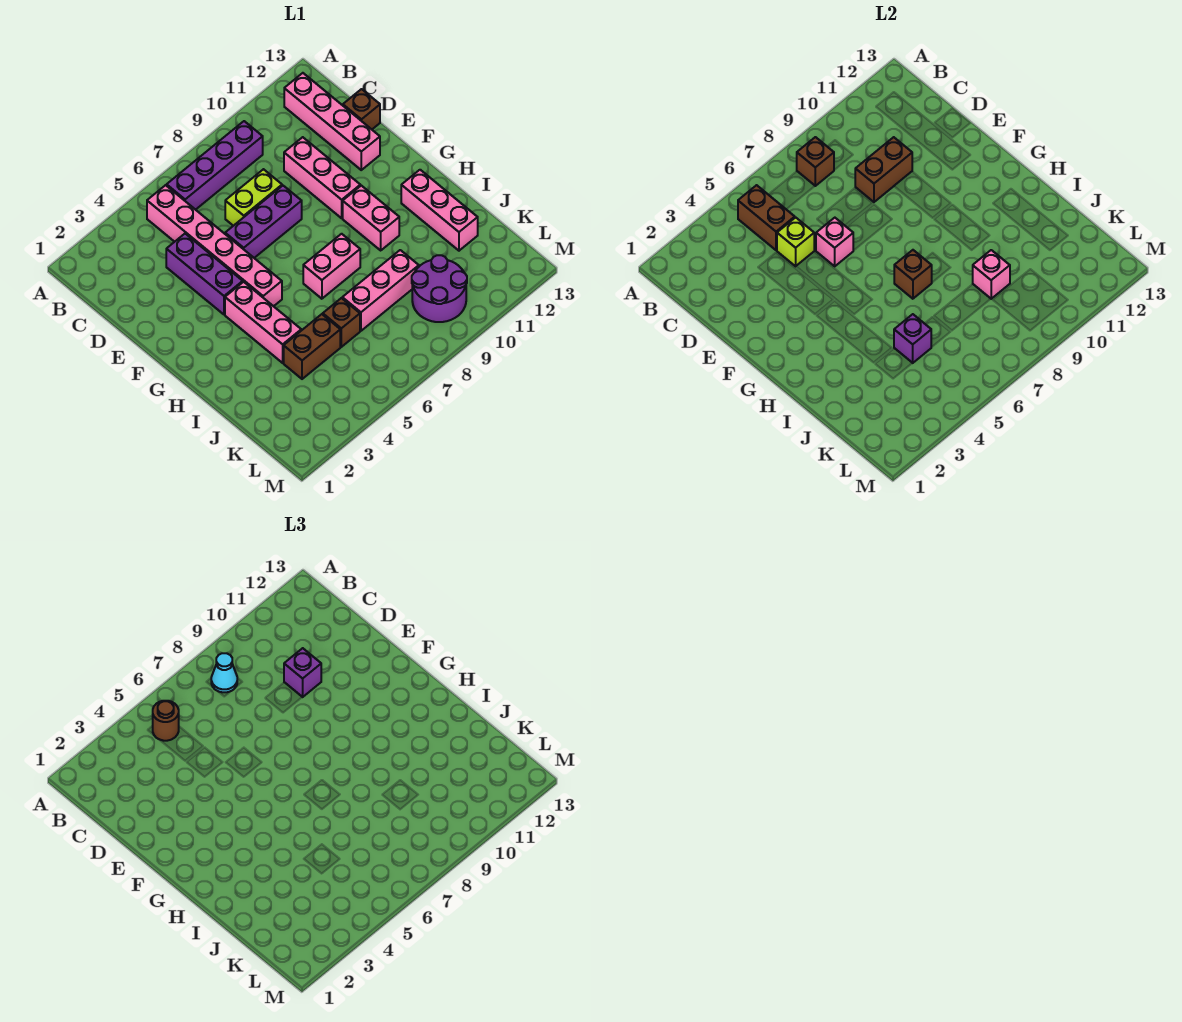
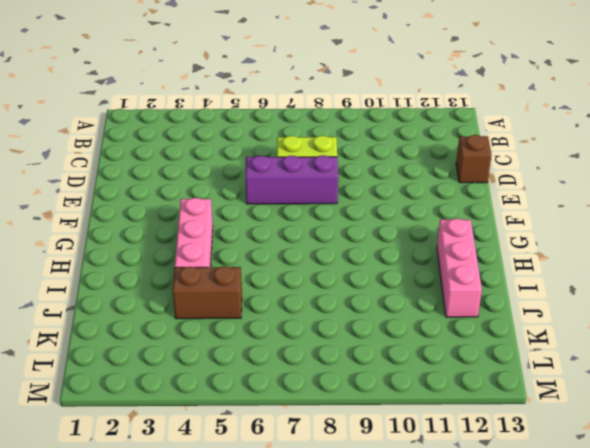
none -> pink brick B5:G5 level 1
none -> purple brick B6:B9 level 1
none -> pink brick B12:E12 level 1

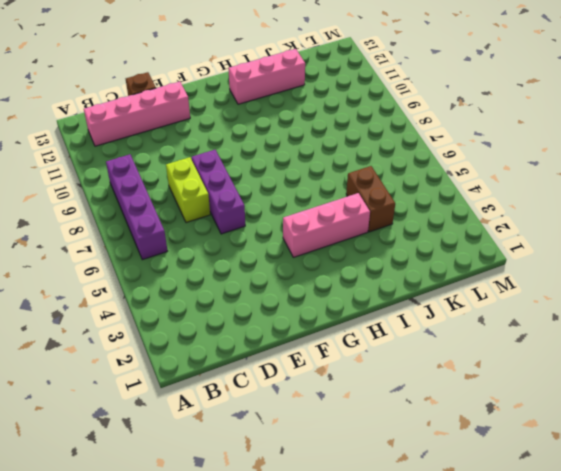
none -> pink brick B5:G5 level 1
none -> purple brick D4:F4 level 1
none -> pink brick D10:F10 level 1

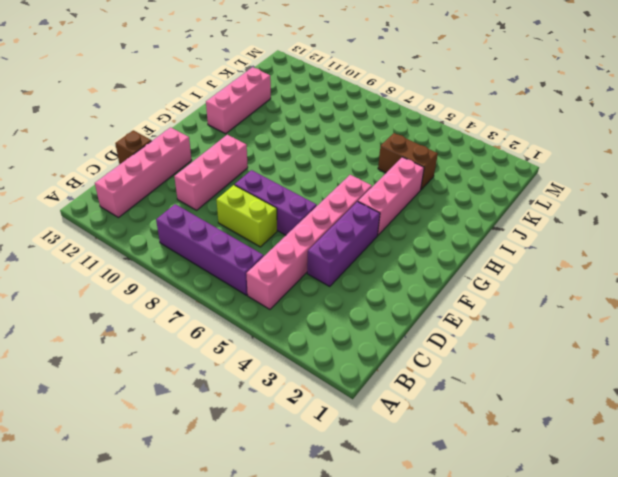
none -> pink brick G10:H10 level 1
none -> pink brick H7:H8 level 1
none -> brown brick J6 level 1

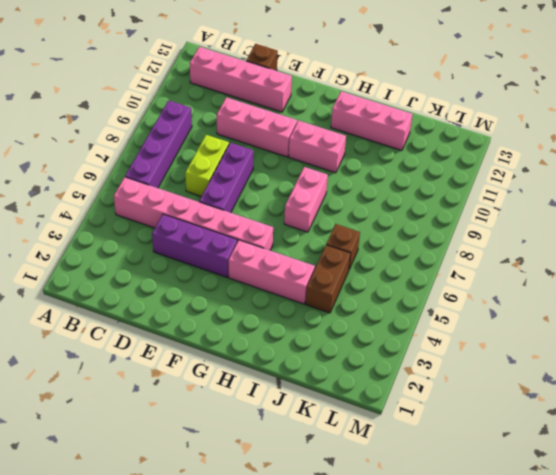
none -> pink brick J7:J9 level 1
none -> purple round brick K9:L10 level 1
none -> brown brick B5:C5 level 2

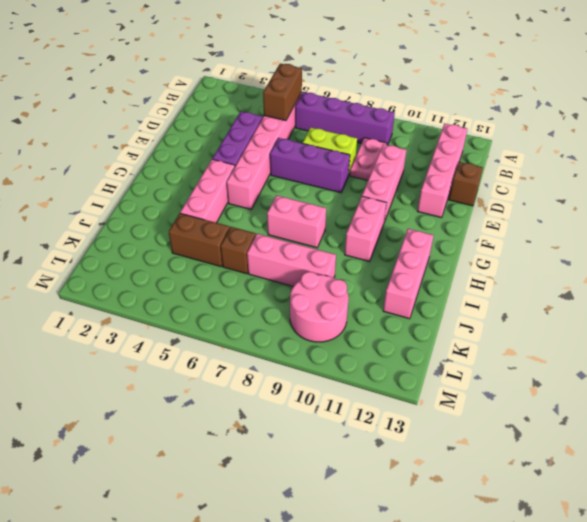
pink plate C9:D9 level 1 -> none
pink round brick K9:L10 level 1 -> purple round brick K9:L10 level 1
none -> brown brick B8 level 2
none -> lime brick D5 level 2
none -> brown brick D9:D10 level 2

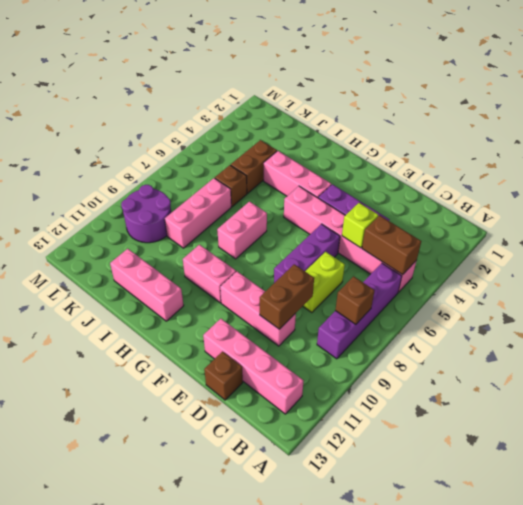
none -> pink brick E6 level 2
none -> brown brick H7 level 2
none -> purple brick J5 level 2

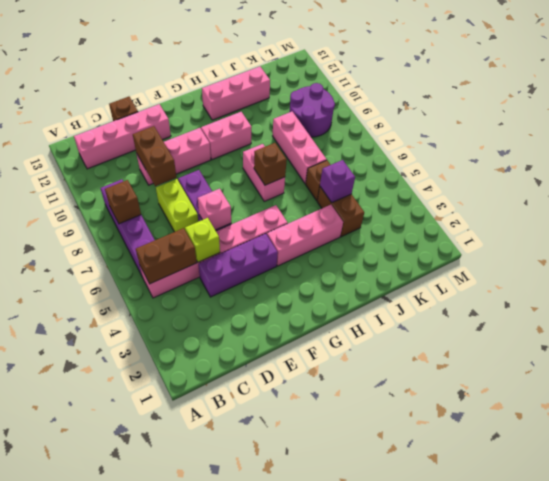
none -> pink brick J9 level 2
none -> brown round brick B5 level 3
none -> cyan cone B8 level 3

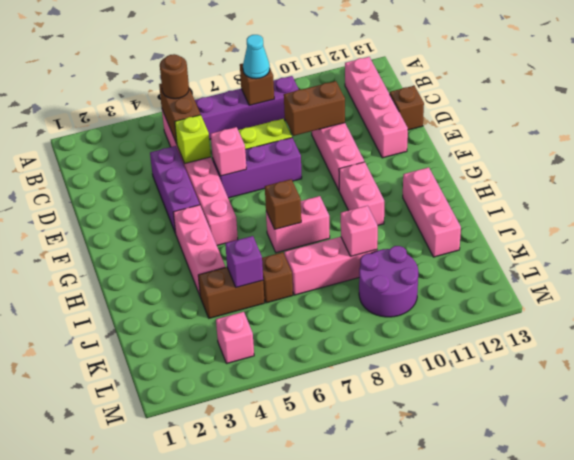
pink brick L4 level 1 -> none
none -> purple brick D10 level 3

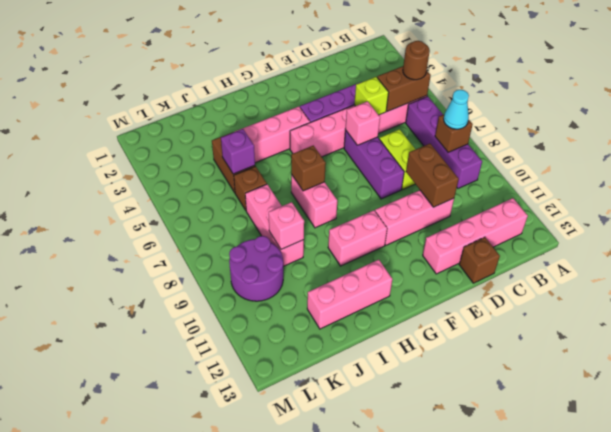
none -> purple brick D10 level 3

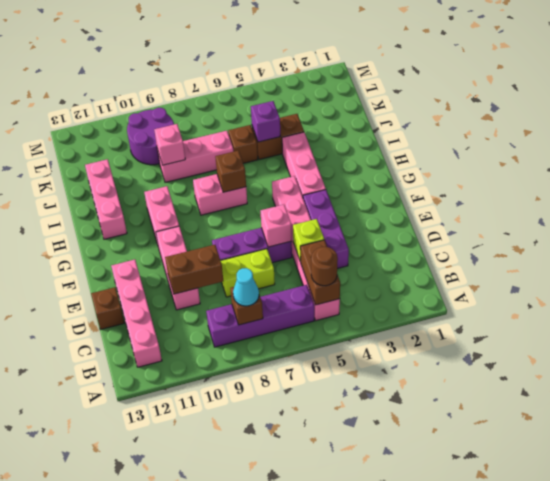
none -> purple brick D10 level 3

